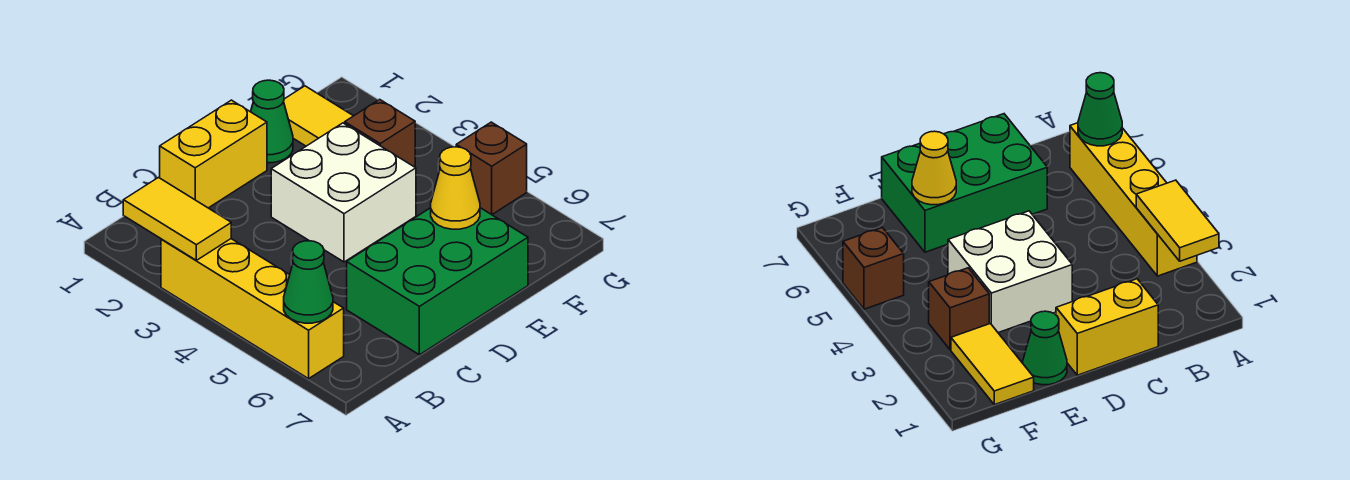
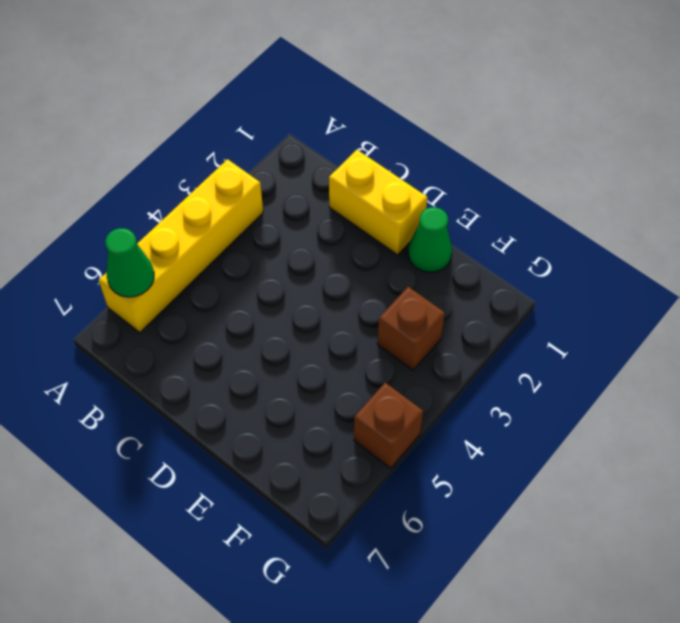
none -> green brick C6:E7 level 1
none -> white brick D3:E4 level 1

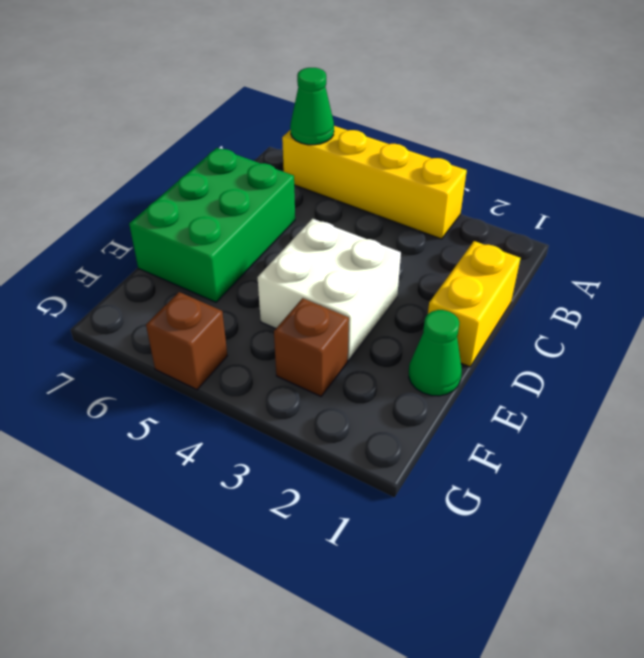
none -> yellow tile F1:F2 level 1
none -> yellow tile A2:A3 level 2

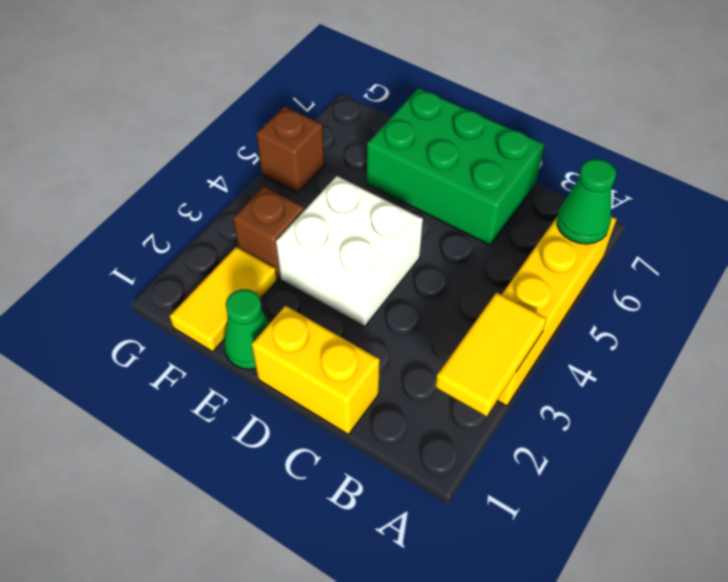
none -> yellow cone E6 level 2

